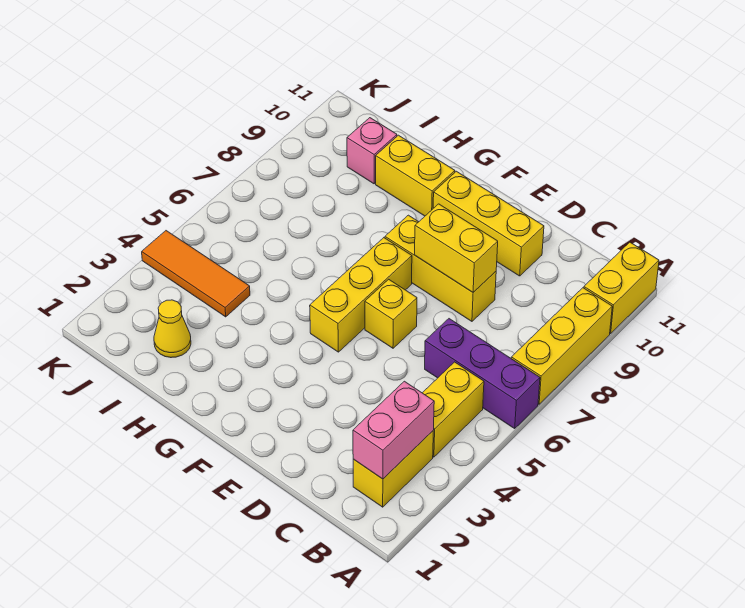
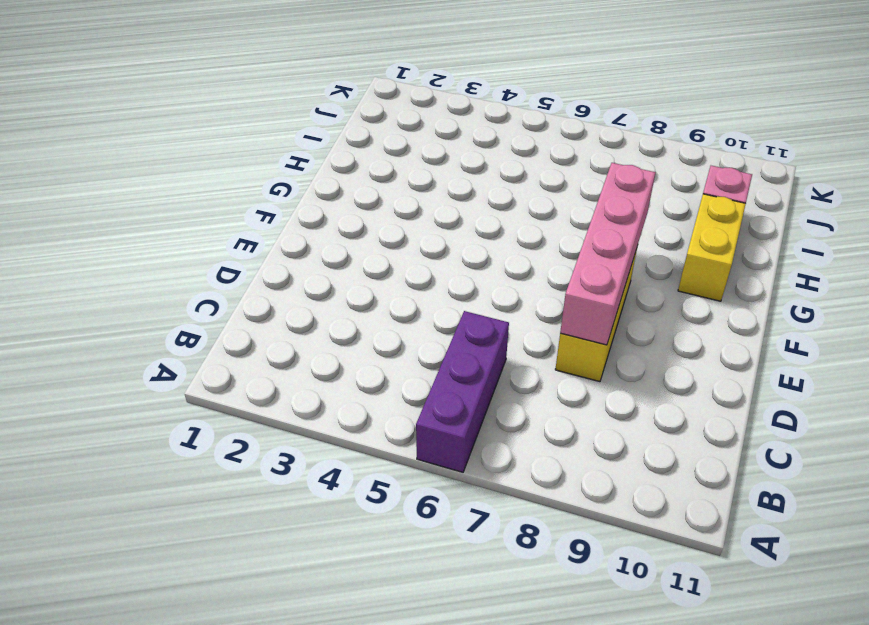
pink brick D8:G8 level 2 -> yellow brick D8:E8 level 2
none -> yellow brick A7:A9 level 1
none -> yellow brick A10:A11 level 1
none -> yellow brick B2:B3 level 1

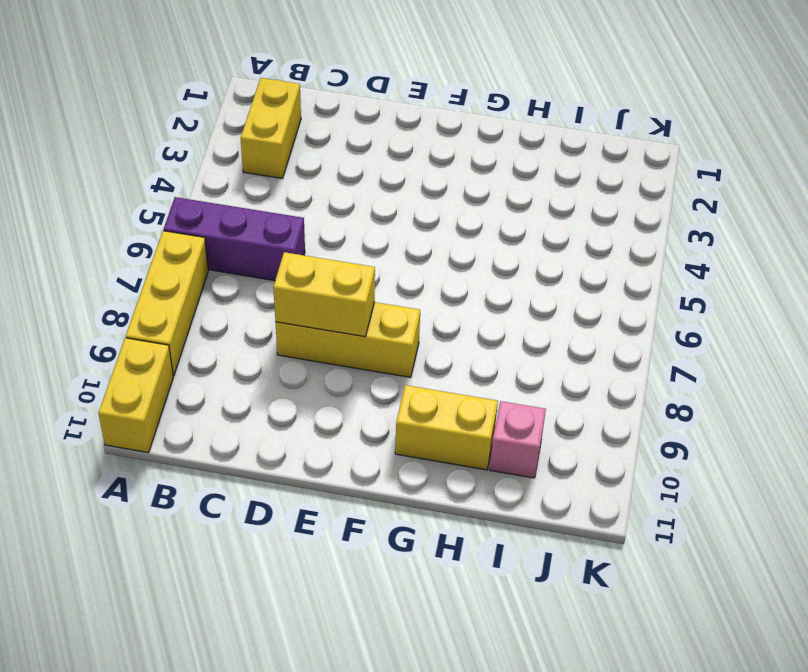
none -> yellow brick B4:B5 level 1
none -> yellow brick D10:F10 level 1
none -> yellow brick E6 level 1

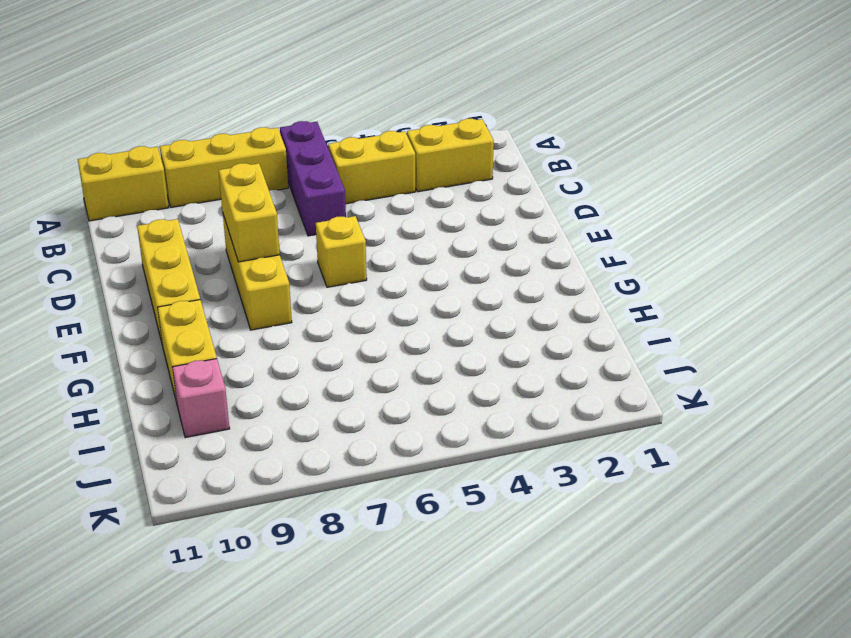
none -> yellow brick F5:F7 level 1
none -> yellow cone I2 level 1
none -> orange tile I4:K4 level 1

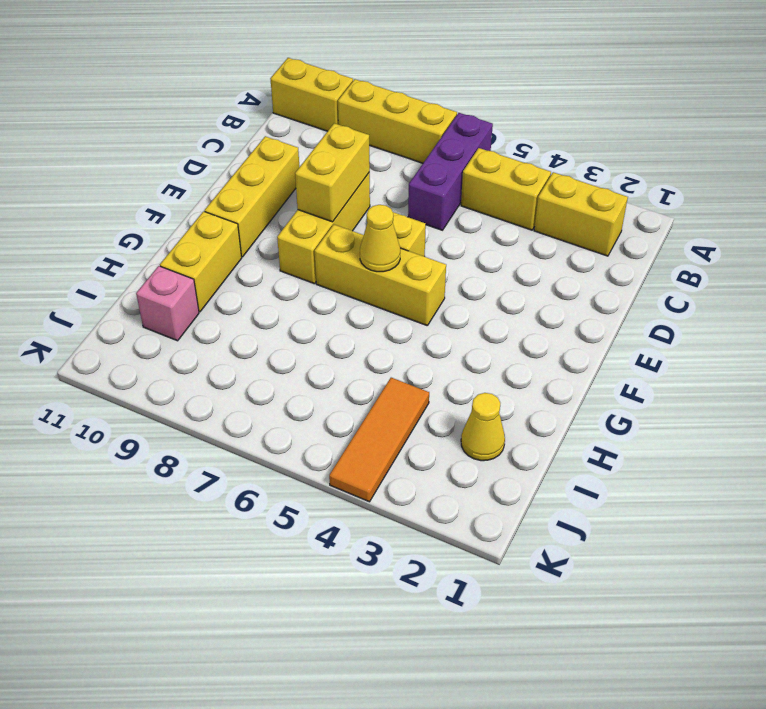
yellow cone F6 level 2 -> none
none -> pink brick B2:B3 level 2

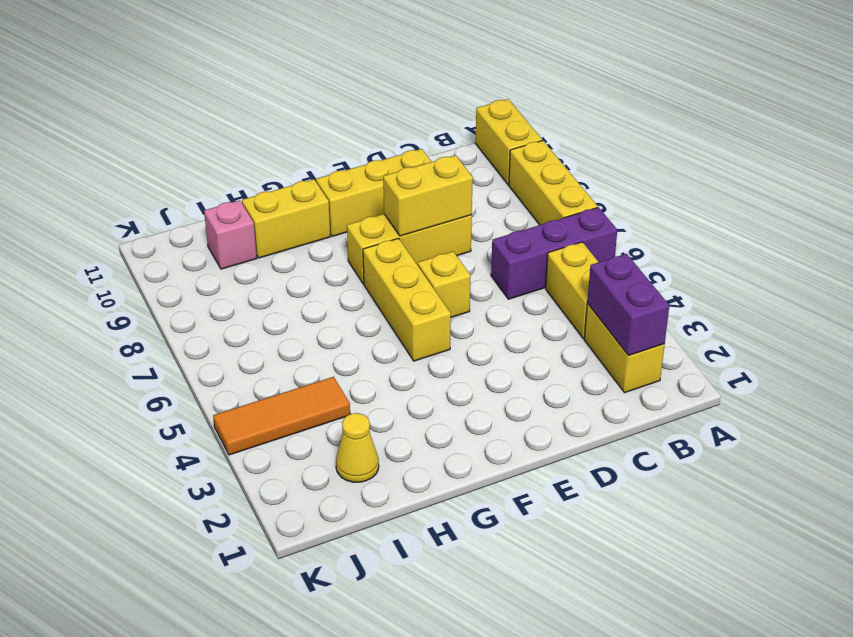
purple brick B2:B3 level 2 -> pink brick B2:B3 level 2

